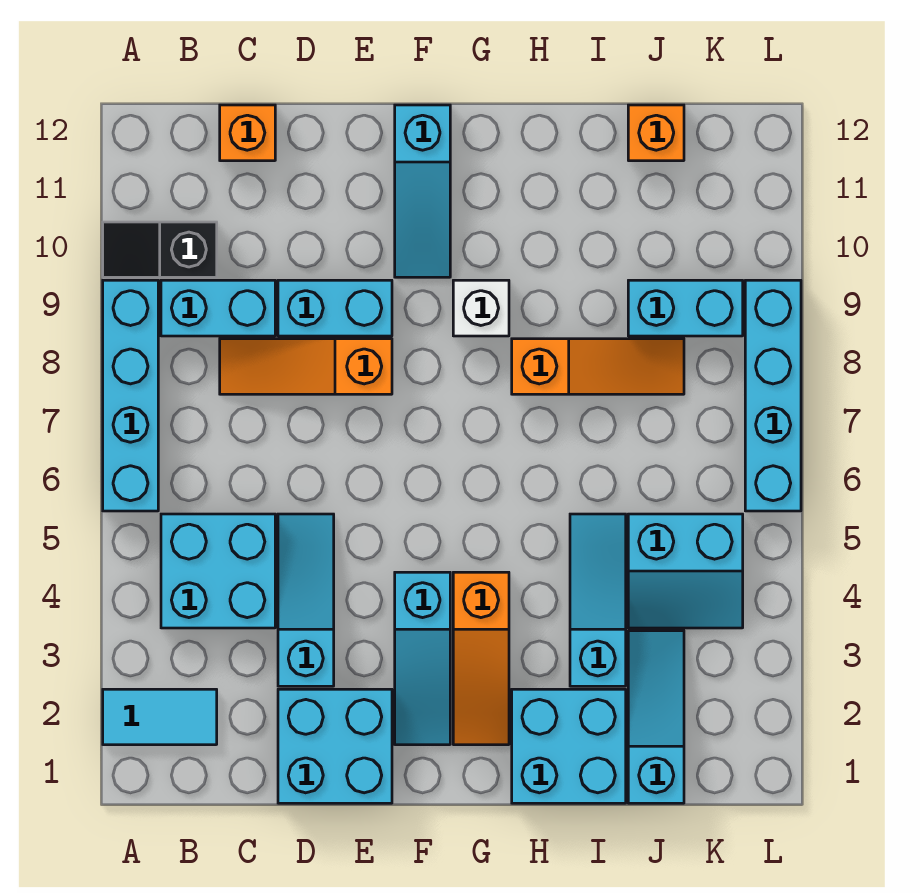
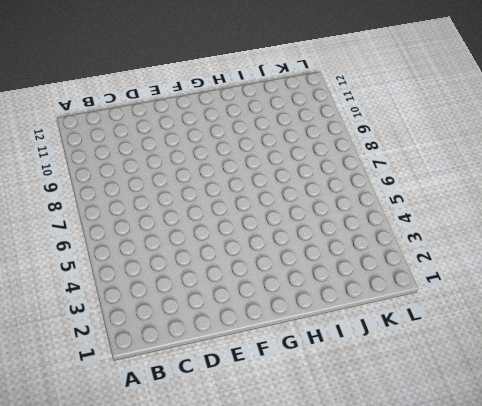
none -> cyan tile A2:B2 level 1
none -> cyan brick A6:A9 level 1
none -> black slope A10:B10 level 1 top B

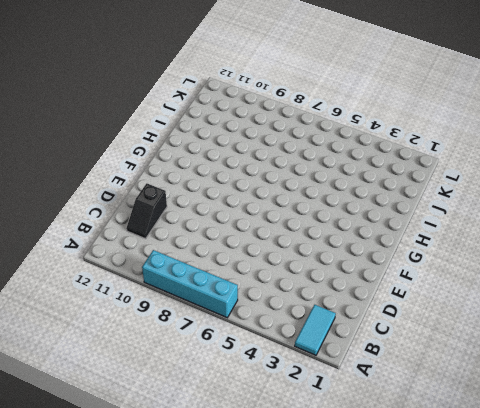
black slope C11:D11 level 1 top D -> black slope A10:B10 level 1 top B
none -> cyan brick B4:C5 level 1
none -> cyan brick B9:C9 level 1
none -> orange slope C8:E8 level 1 top E

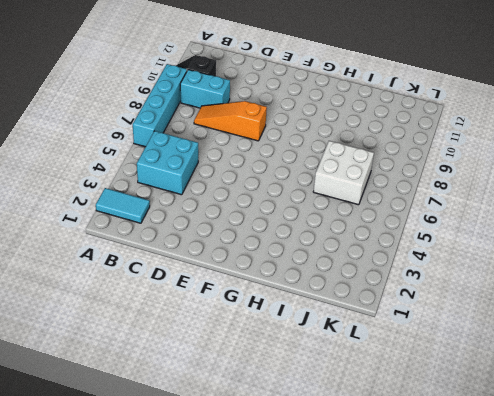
white brick I6:J7 level 1 -> none
none -> orange brick C12 level 1
none -> cyan brick D1:E2 level 1
none -> cyan slope D3:D5 level 1 top 3

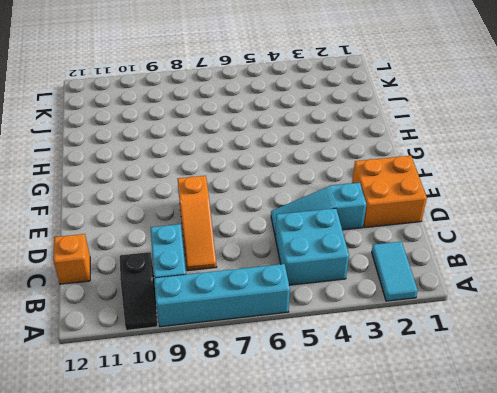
orange brick D1:E2 level 1 -> cyan brick D1:E2 level 1
none -> cyan brick D9:E9 level 1
none -> cyan slope F2:F4 level 1 top 4
none -> cyan slope F10:F12 level 1 top 12

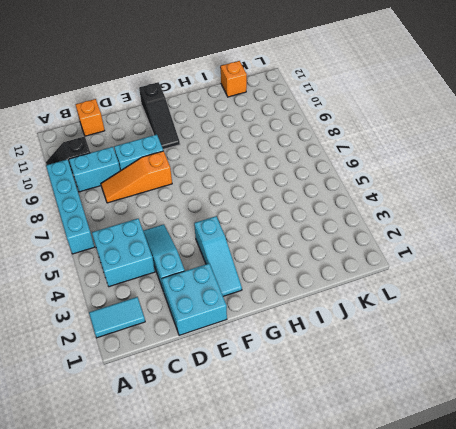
black slope F10:F12 level 1 top 12 -> cyan slope F10:F12 level 1 top 12
none -> orange slope G2:G4 level 1 top 4
none -> white brick G9 level 1
none -> cyan brick H1:I2 level 1

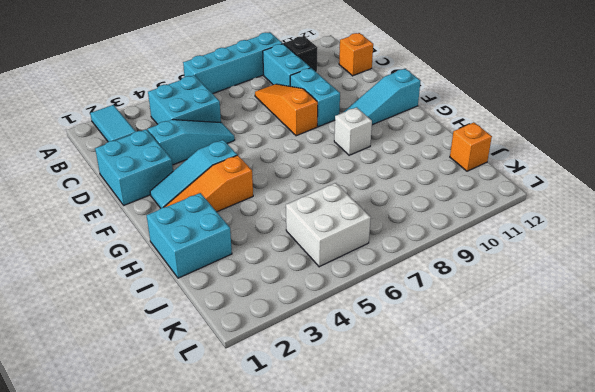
white brick J5:K6 level 1 -> cyan slope J4:K5 level 1 top 5
none -> orange slope H8:J8 level 1 top H
none -> cyan slope I3:I5 level 1 top 3
none -> cyan slope J1:J3 level 1 top 1

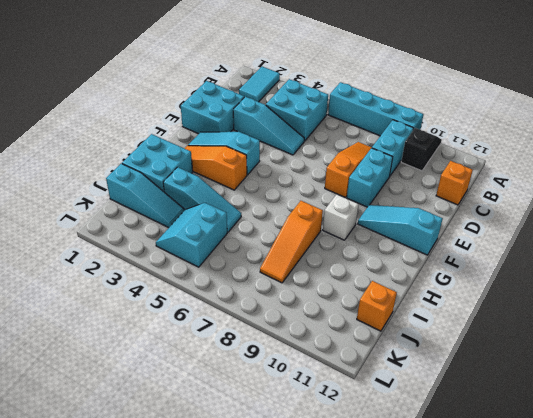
none -> cyan brick J9:K9 level 1
none -> cyan brick L6:L9 level 1

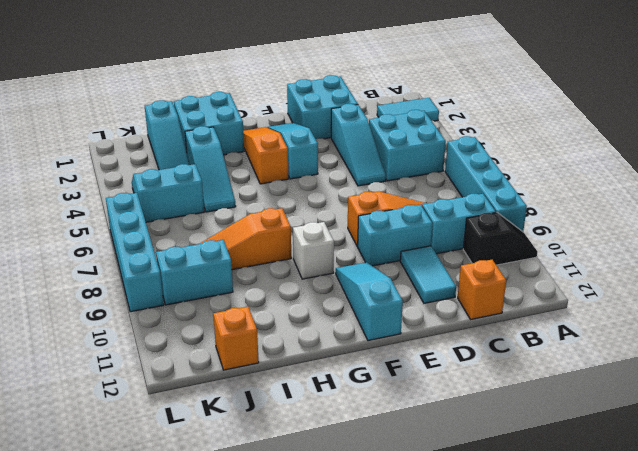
cyan tile D10:D11 level 1 -> none

